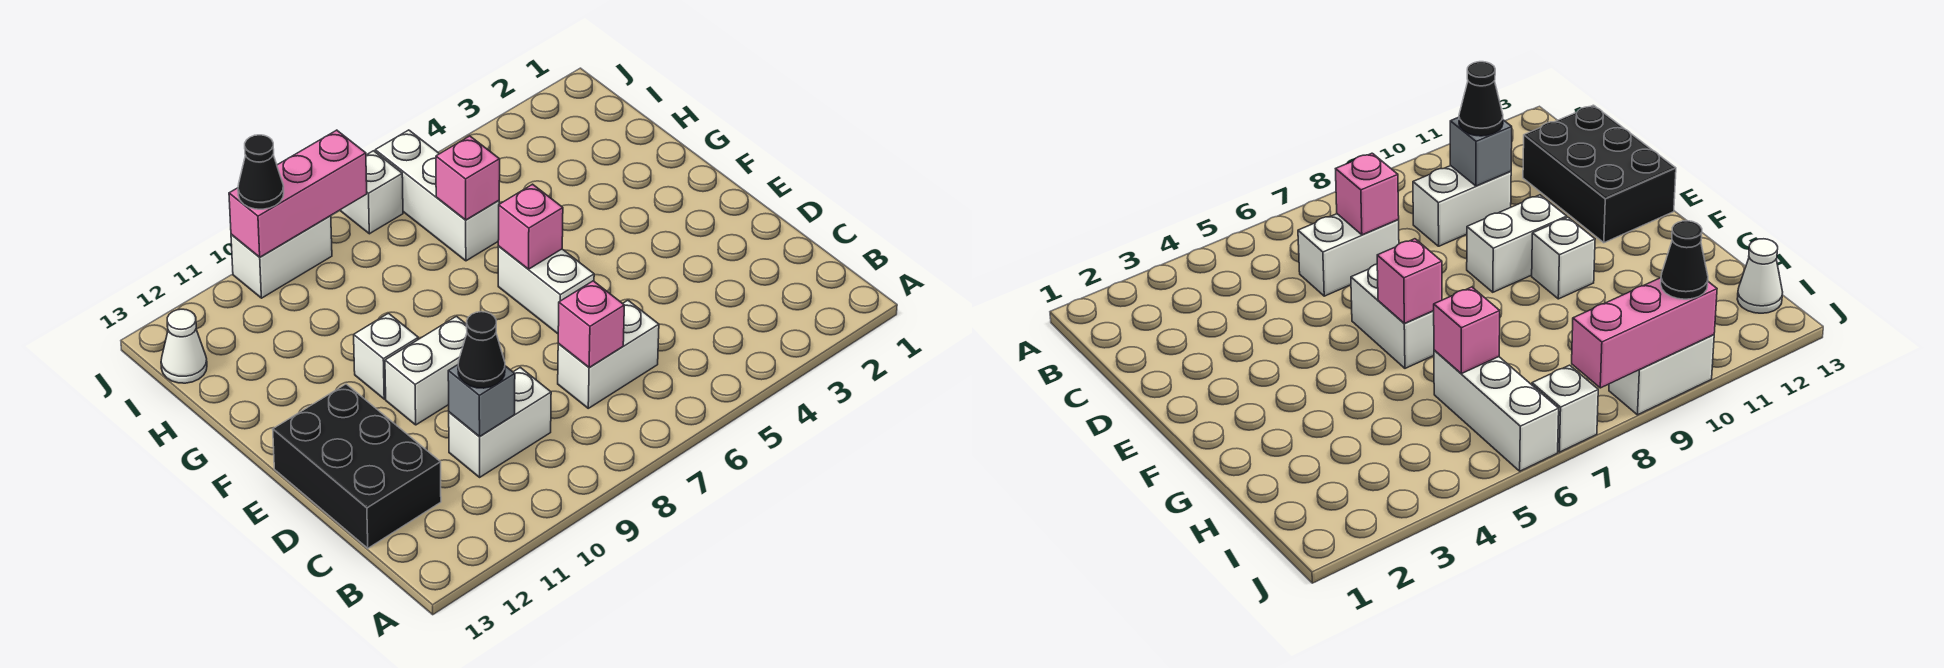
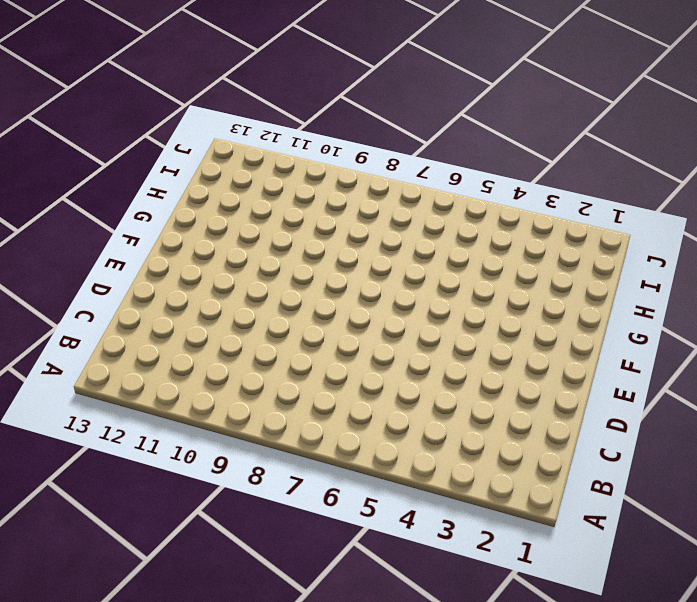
none -> white brick C6:C7 level 1
none -> white brick C9:C10 level 1
none -> black brick C12:E13 level 1

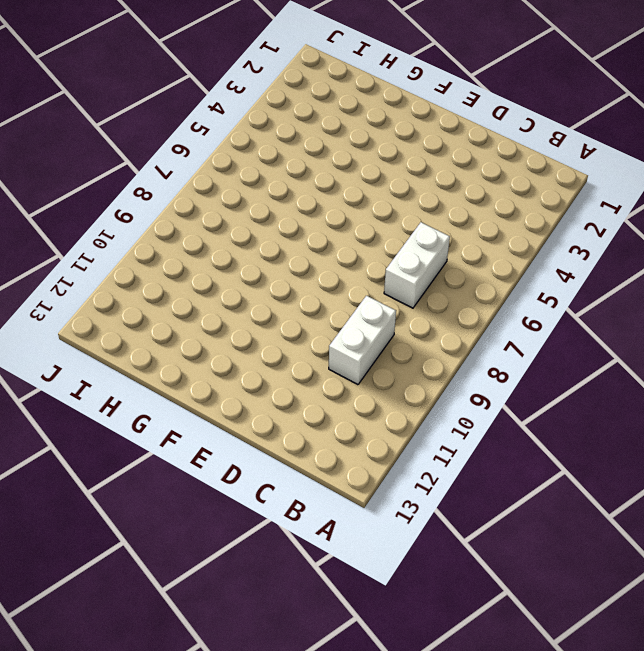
none -> black brick C12:E13 level 1
none -> white brick E6:F6 level 1
none -> white brick E9:E10 level 1

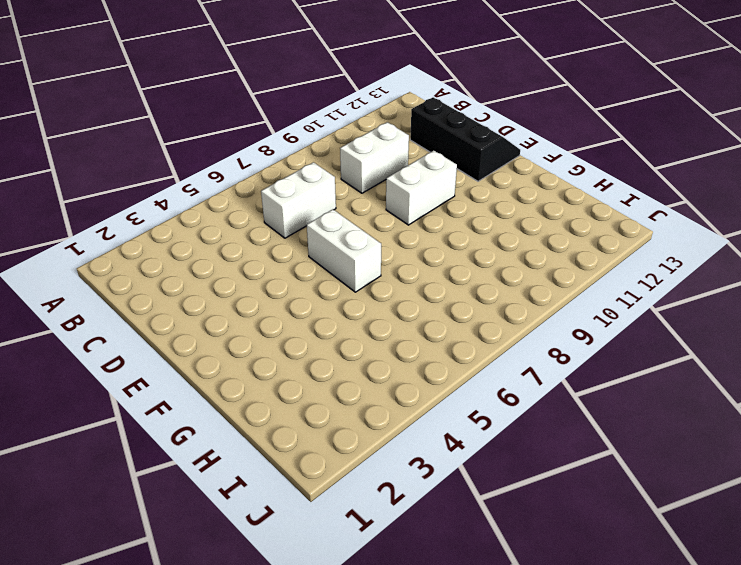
black slope C12:E13 level 1 top 12 -> black brick C12:E13 level 1
none -> white brick F10 level 1
none -> white brick H6:J6 level 1
none -> white cone I13 level 1

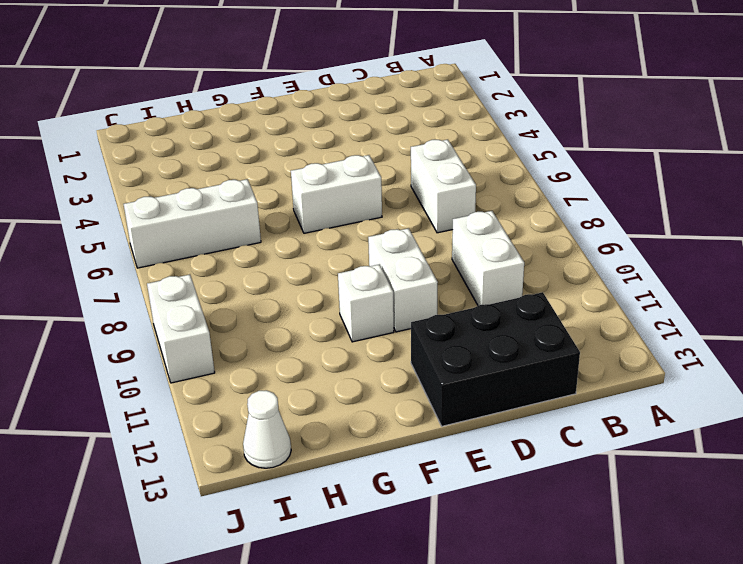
none -> white brick J7 level 1
none -> pink brick C7 level 2
none -> grey brick C10 level 2

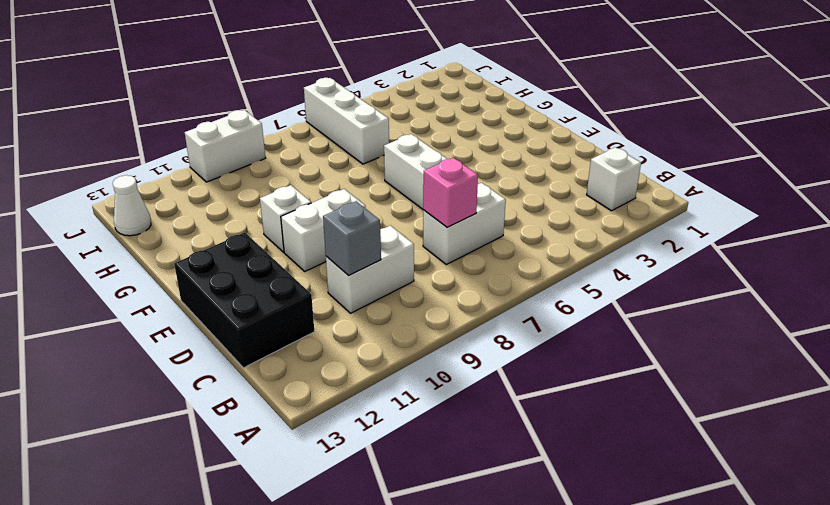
white brick B2 level 1 -> white brick J7 level 1
none -> pink brick F6 level 2
none -> pink brick H6 level 2
none -> pink brick J8:J10 level 2

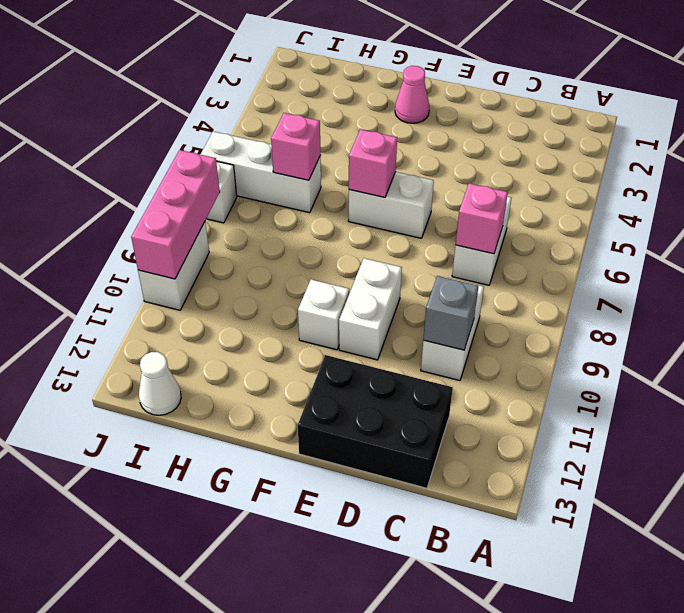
pink cone F2 level 1 -> none
none -> black cone C10 level 3
none -> black cone J10 level 3

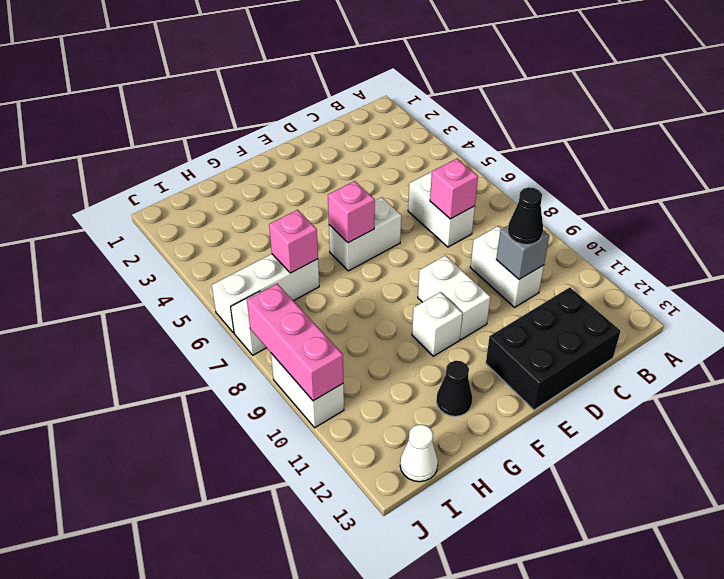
black cone G12 level 1 -> black cone J10 level 3

